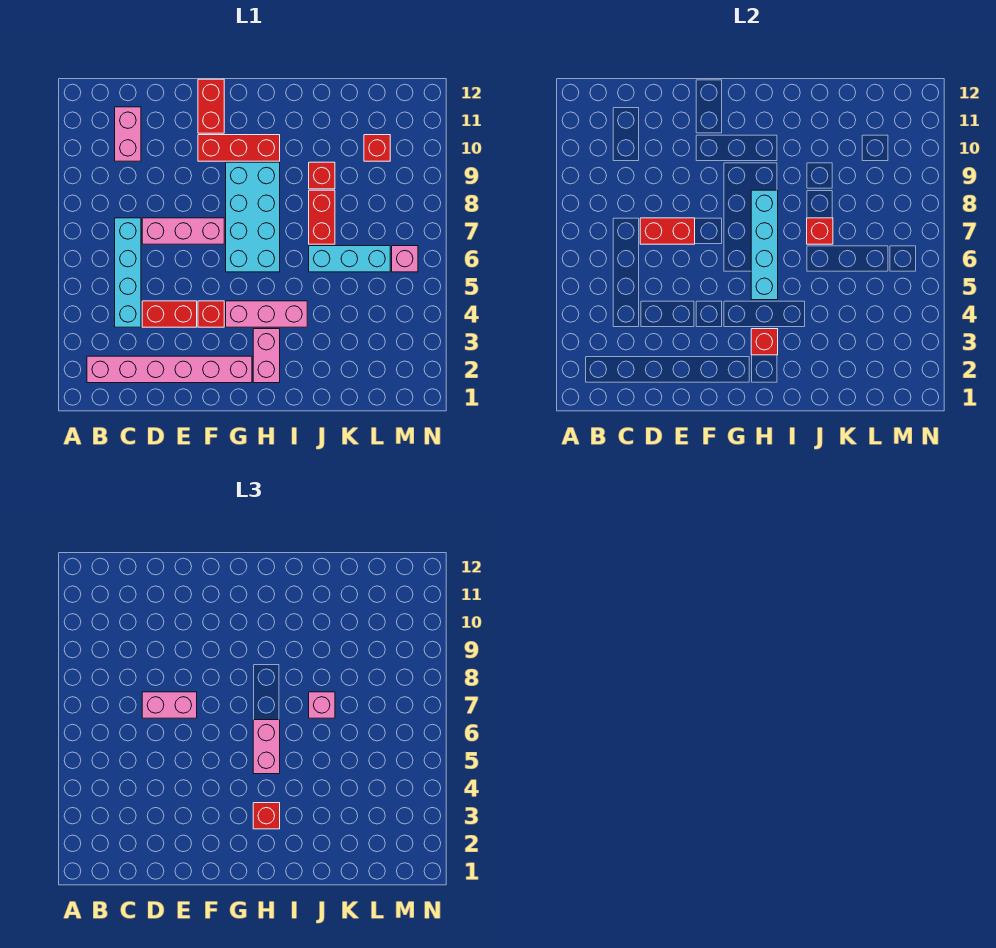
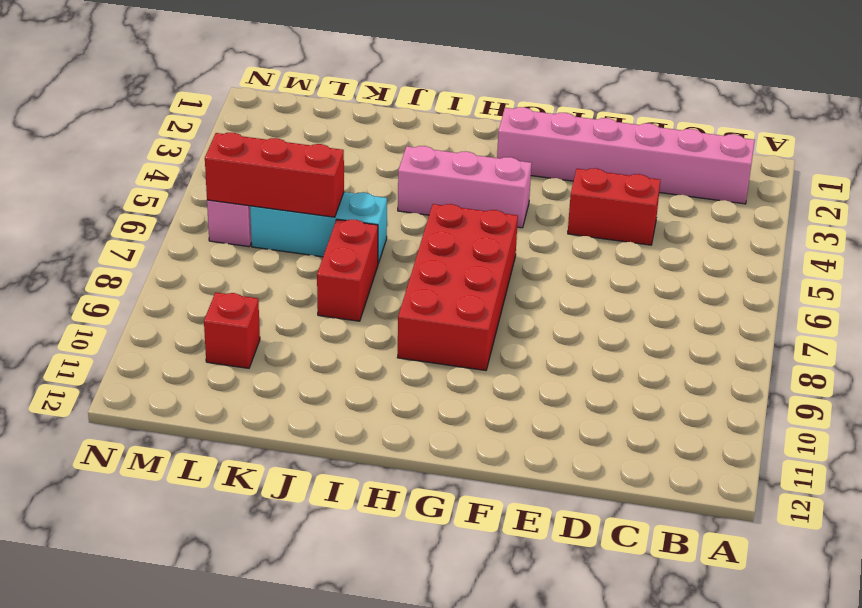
red brick G6:H9 level 1 -> cyan brick G6:H9 level 1
red brick K6:M6 level 2 -> red brick F10:H10 level 1
none -> cyan brick C4:C7 level 1
none -> pink brick C10:C11 level 1
none -> pink brick D7:F7 level 1

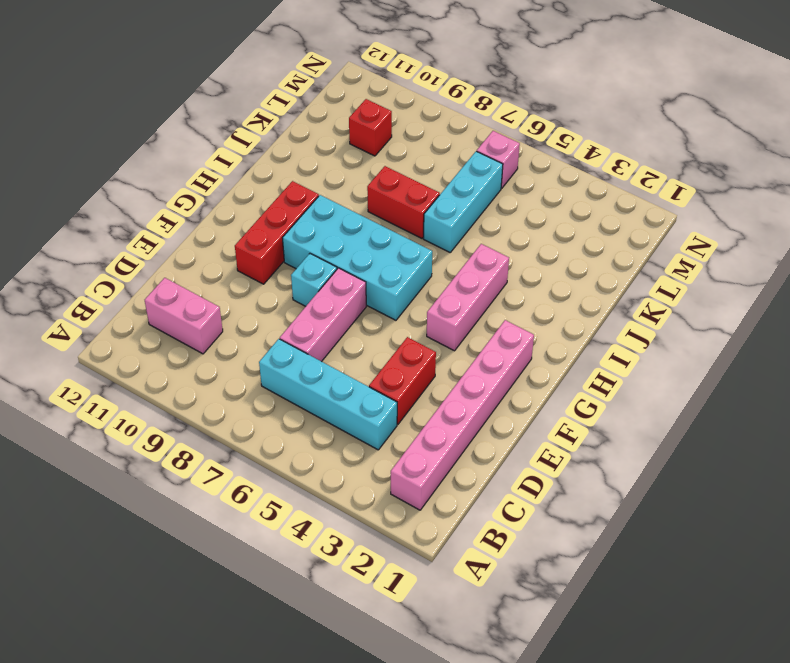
cyan brick F8 level 1 -> none
none -> red brick F4 level 1
none -> red brick F11:F12 level 1
none -> pink brick H2:H3 level 1

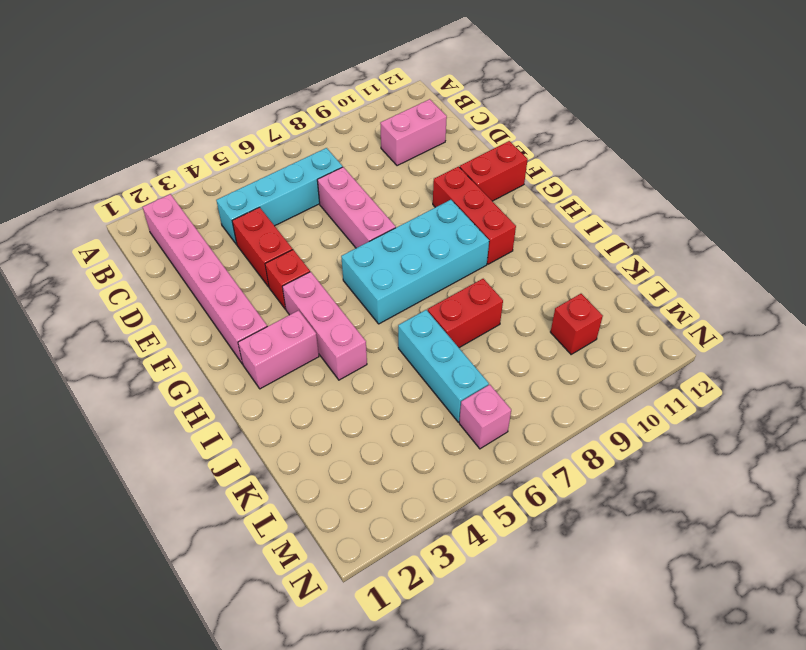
none -> red brick J9 level 1
none -> red brick D7:E7 level 2
none -> red brick H3 level 2

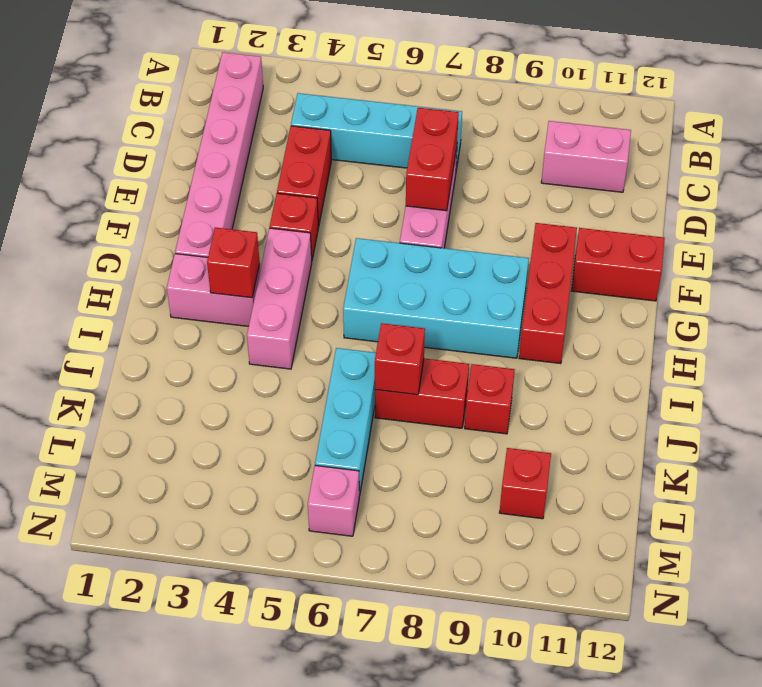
none -> cyan brick H5:H8 level 2
none -> pink brick D7:E7 level 3
none -> red brick H3 level 3

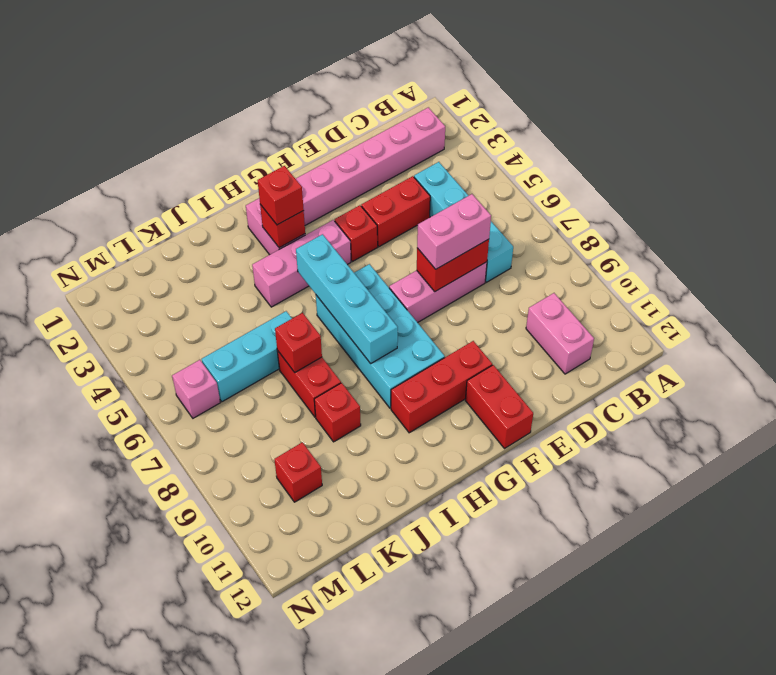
none -> pink brick H5:H6 level 3
none -> pink brick J7 level 3

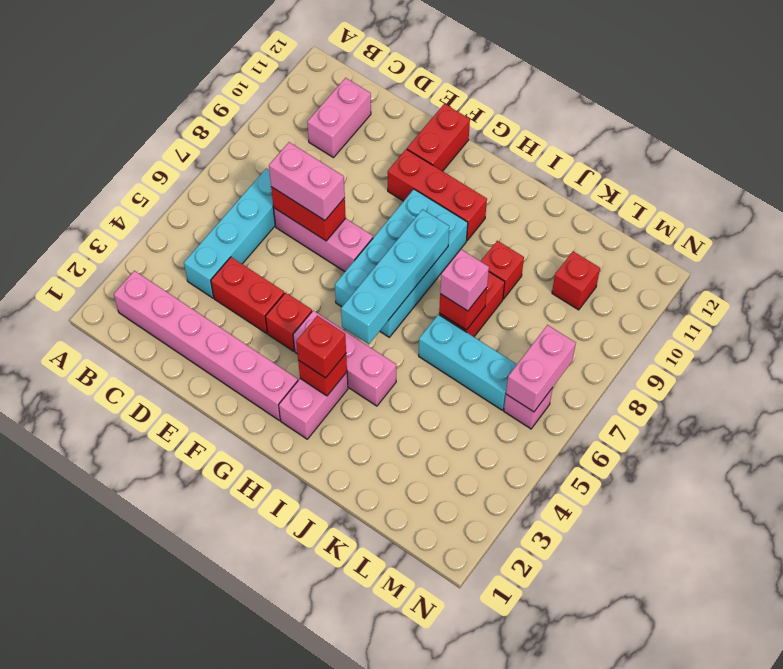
pink brick M6:M7 level 2 -> pink brick H5:H6 level 3

